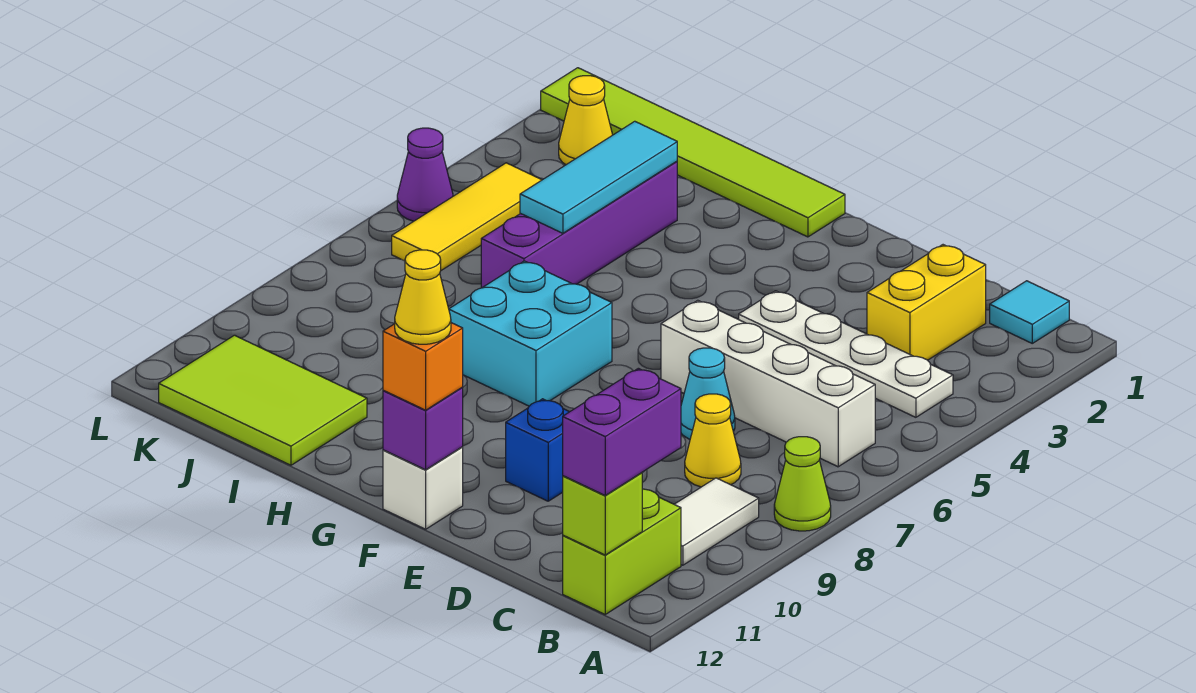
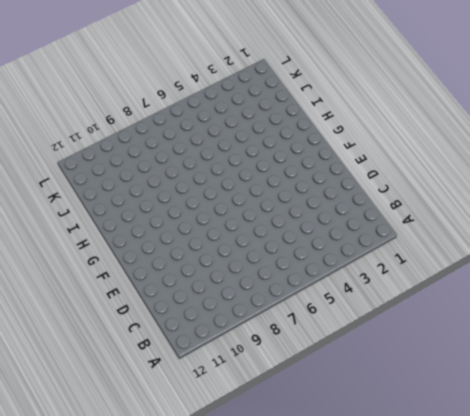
none -> lime cone A8 level 1
none -> cyan tile B1 level 1
none -> white plate B4:E4 level 1

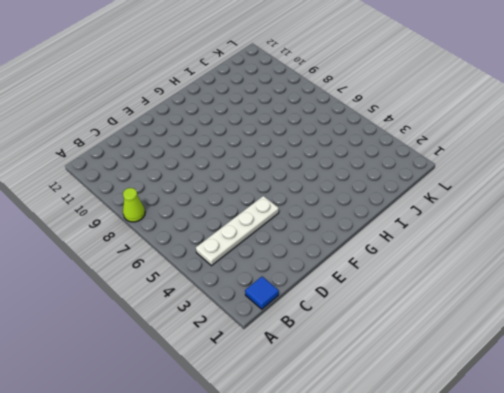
blue tile B1 level 1 -> cyan tile B1 level 1
none -> white brick B6:E6 level 1
none -> white tile B9:B10 level 1
none -> lime brick B11:B12 level 1

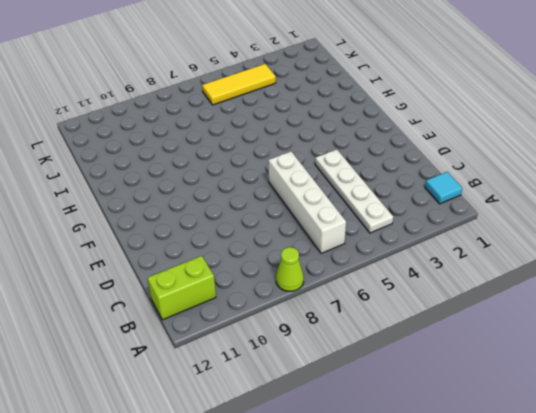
none -> white tile B9:B10 level 1
none -> yellow brick C2:C3 level 1
none -> yellow cone C8 level 1

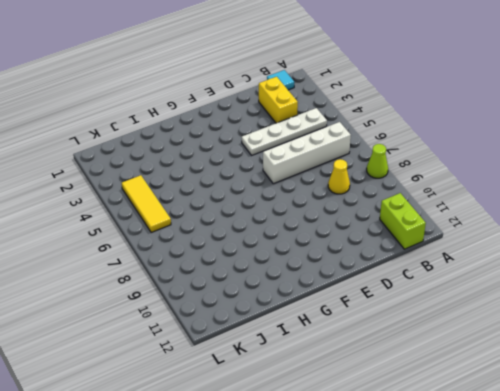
none -> white tile B9:B10 level 1
none -> cyan cone D7 level 1
none -> blue brick E10 level 1

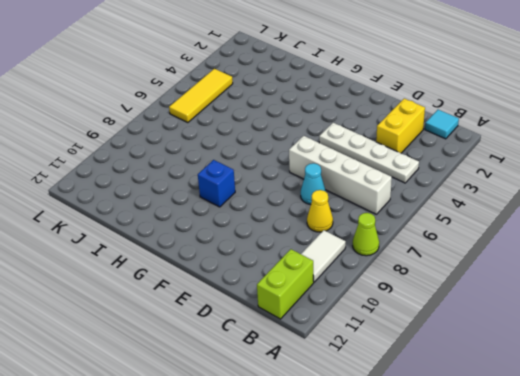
blue brick G9 level 1 -> blue brick E10 level 1
none -> white brick F12 level 1
none -> lime tile G1:L1 level 1
none -> cyan brick G7:H8 level 1

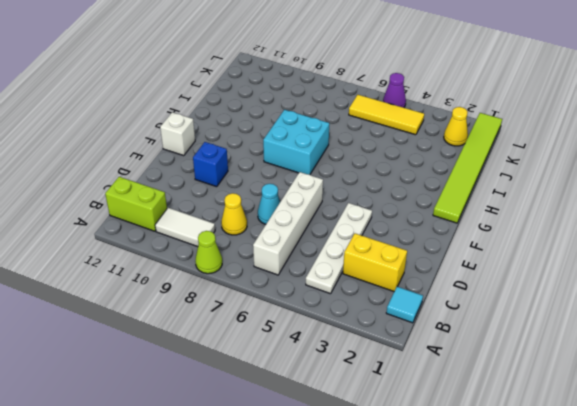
none -> purple brick I3:I6 level 1
none -> lime tile I11:K12 level 1
none -> lime brick B12 level 2

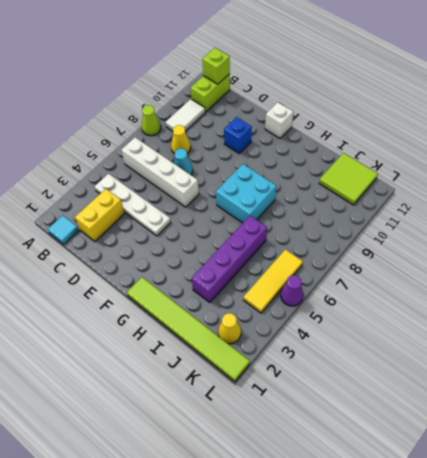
lime tile J11:K12 level 1 -> lime tile I11:K12 level 1
none -> purple brick F12 level 2
none -> cyan tile I3:I5 level 2
none -> purple brick B11:B12 level 3

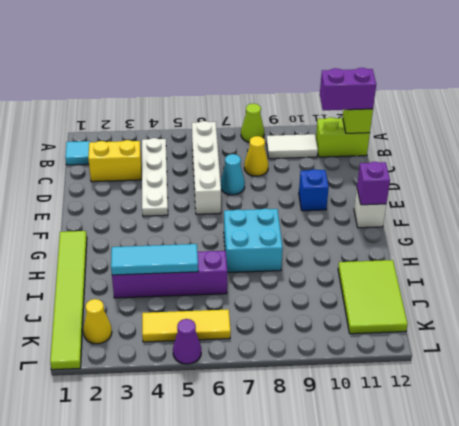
none -> orange brick F12 level 3
none -> yellow cone F12 level 4

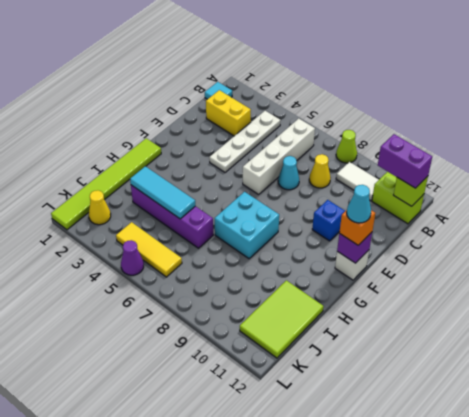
cyan cone F12 level 4 -> yellow cone F12 level 4

